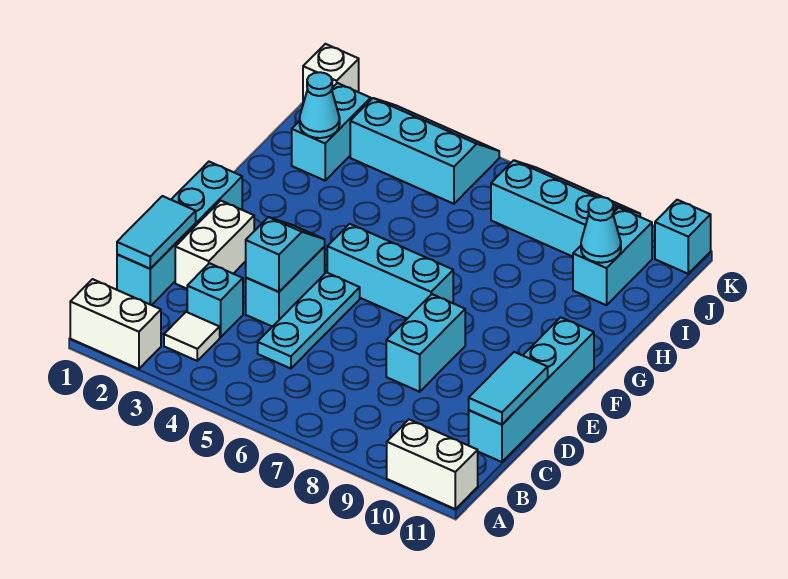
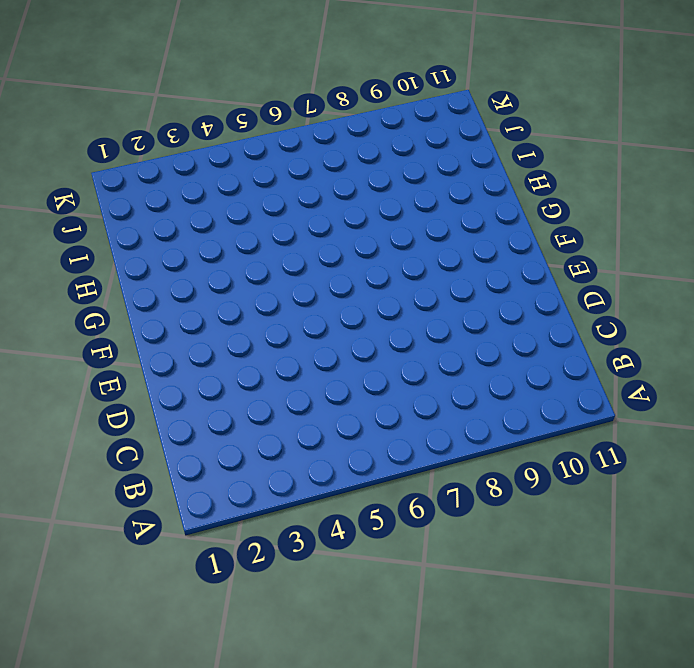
none -> white brick A1:A2 level 1
none -> white brick A10:A11 level 1
none -> white tile B3 level 1

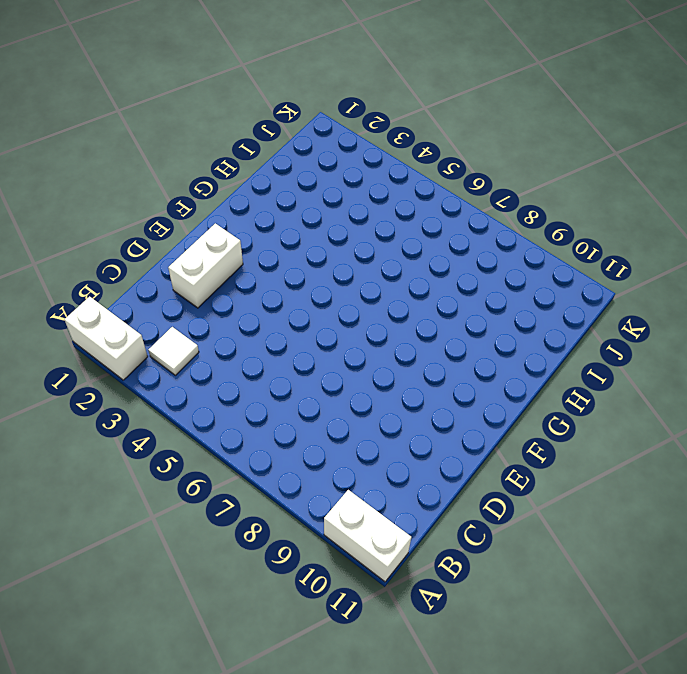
none -> cyan brick C1:F1 level 1
none -> cyan brick C3 level 1
none -> cyan plate C5:E5 level 1

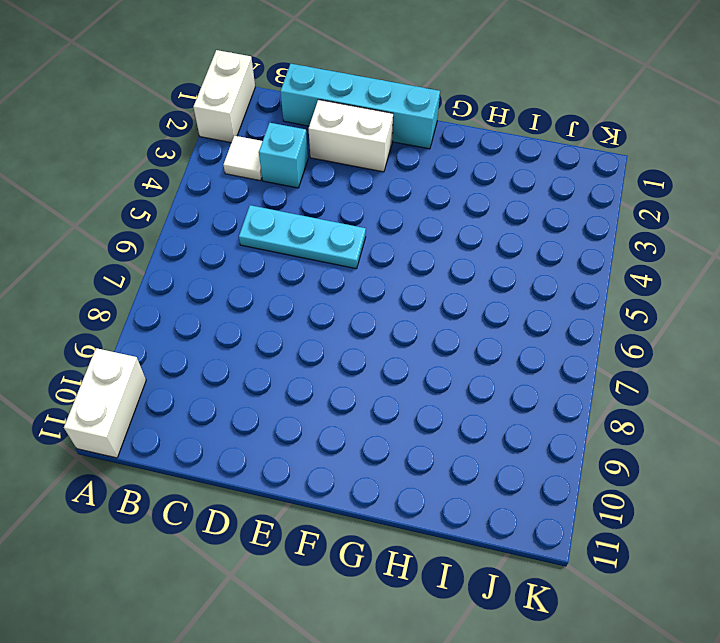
none -> cyan brick C11:F11 level 1
none -> cyan brick D4:E4 level 1
none -> cyan brick D8:E8 level 1

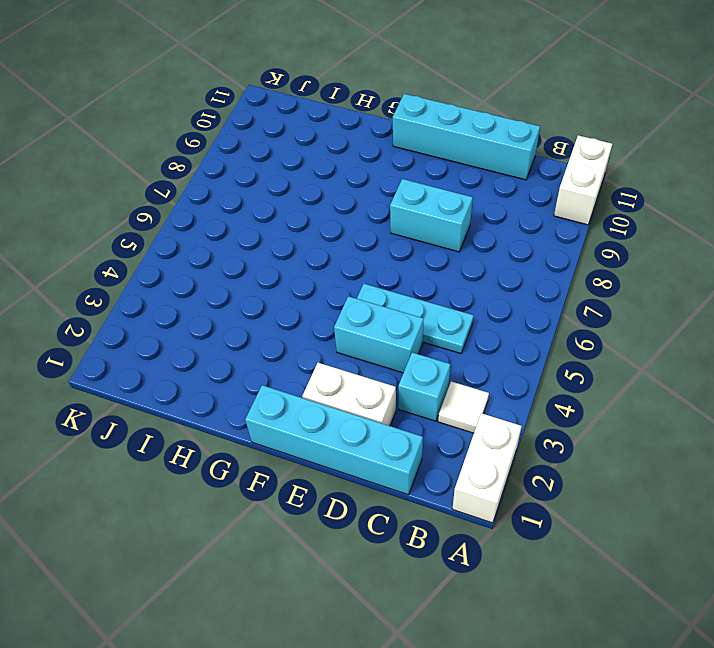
none -> cyan brick F5:F7 level 1
none -> cyan brick I2:J2 level 1
none -> cyan brick I10:J10 level 1

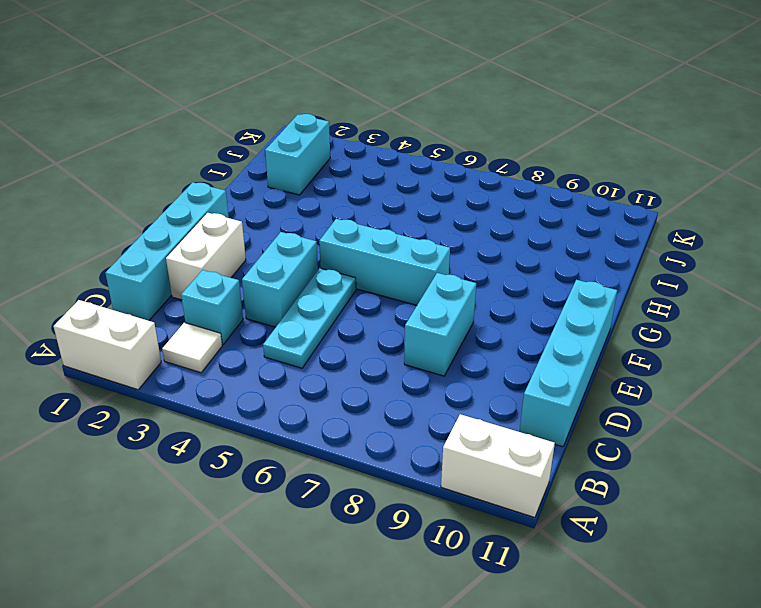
none -> cyan brick I10:J10 level 1
none -> cyan slope J3:K5 level 1 top J
none -> cyan slope J7:K9 level 1 top J

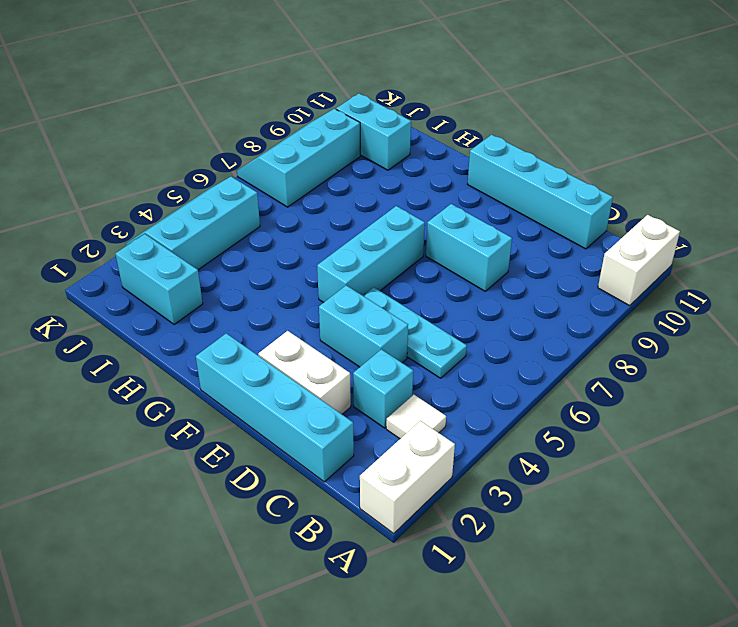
none -> white brick K1 level 1
none -> cyan brick K11 level 1
none -> cyan tile C1:D1 level 2

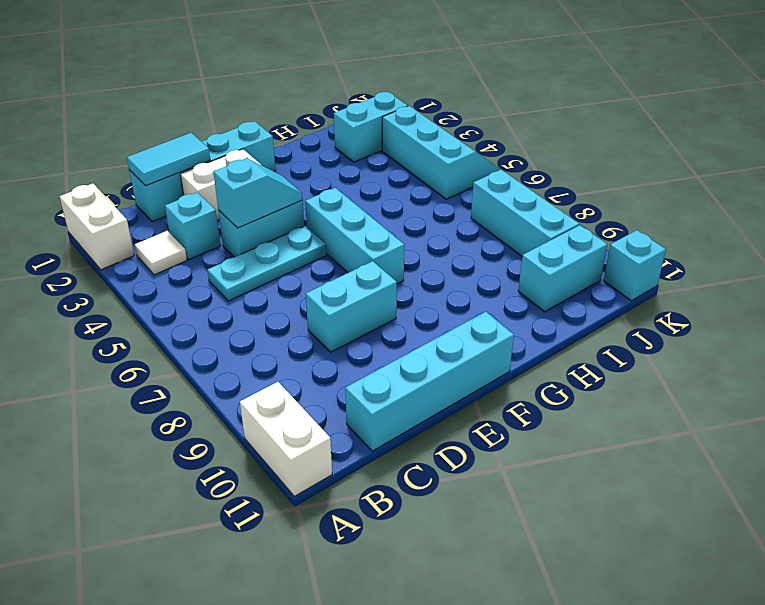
none -> white brick K1 level 1
none -> cyan tile C11:D11 level 2
none -> cyan cone I2 level 2

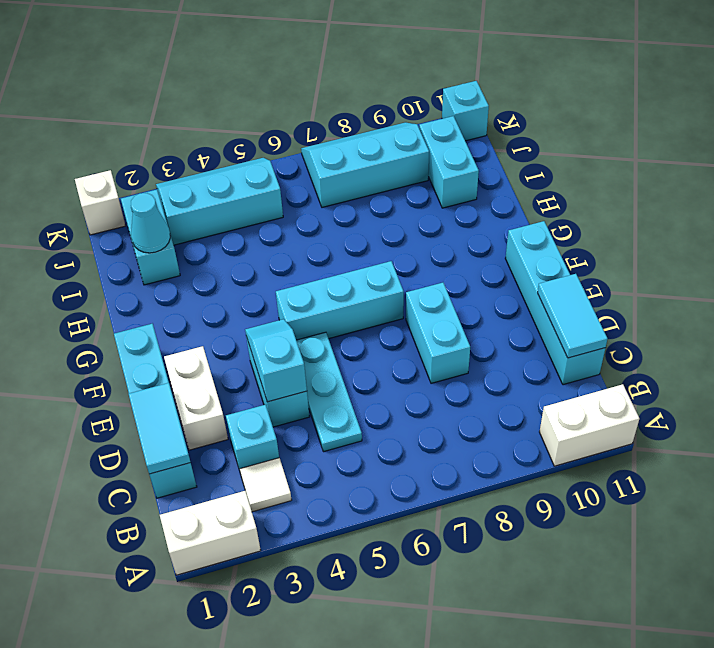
none -> cyan cone I10 level 2

